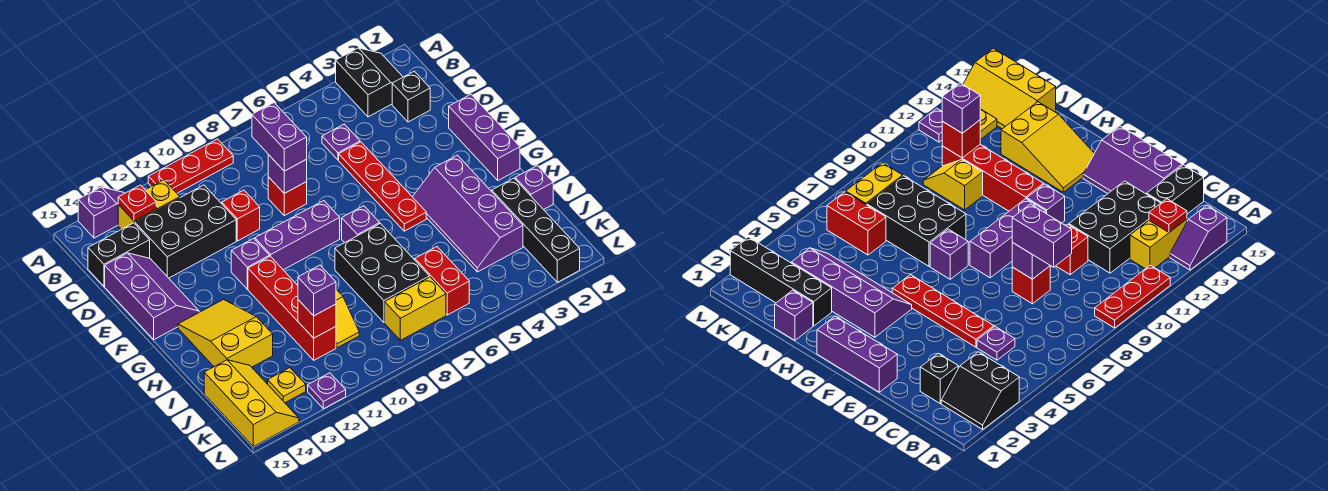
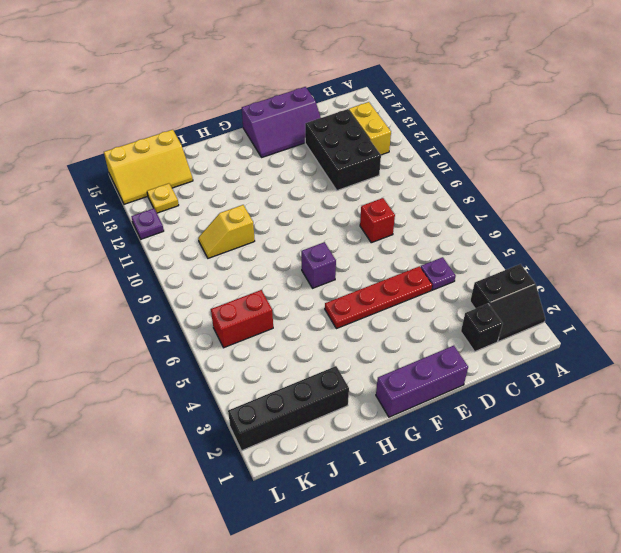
none -> red plate A9:A11 level 1
none -> purple slope A13:A14 level 1 top 14
none -> black brick C14:C15 level 1
none -> red brick D10 level 1

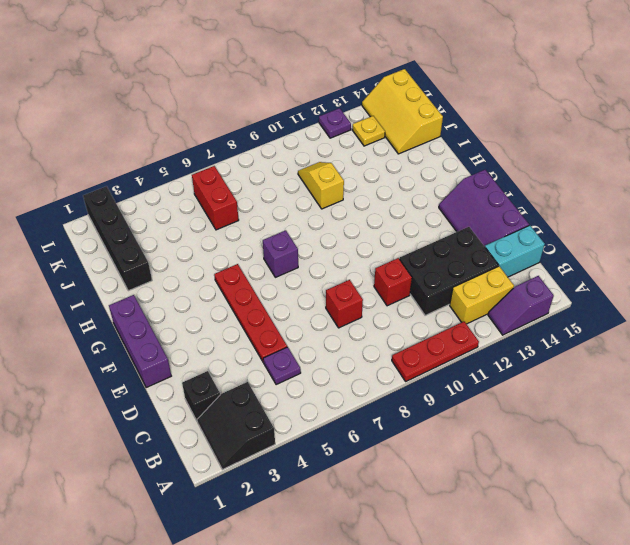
cyan brick C14:C15 level 1 -> black brick C14:C15 level 1
none -> purple brick F8:F10 level 1
none -> purple brick F11 level 1
none -> purple slope G3:J4 level 1 top 3
none -> red brick G11:J11 level 1

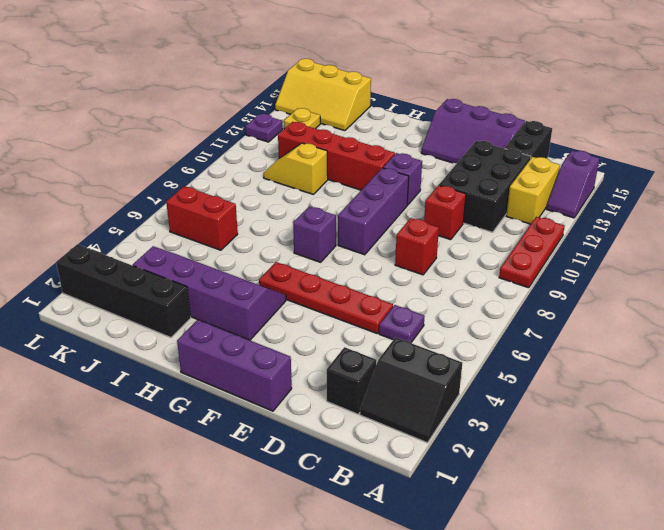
none -> yellow slope G13:I14 level 1 top I
none -> black brick H7:J8 level 1
none -> purple brick I1 level 1
none -> yellow brick K7:K8 level 1

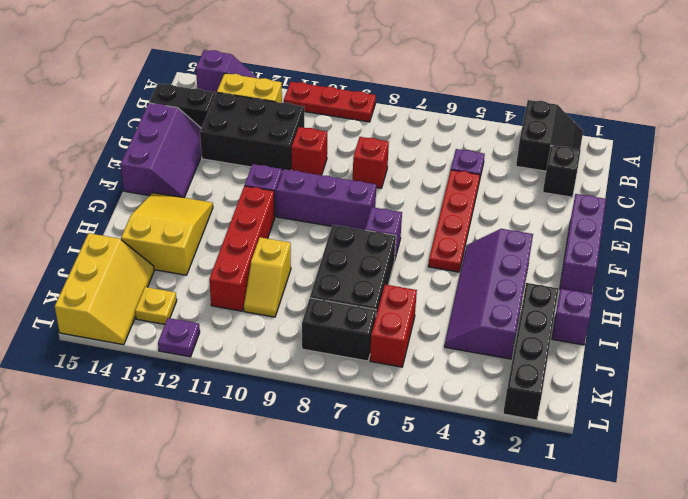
black brick K7:K8 level 1 -> yellow brick K7:K8 level 1
none -> red plate B13 level 2
none -> purple brick D8 level 2
none -> red brick J11 level 2
none -> purple brick C8:D8 level 3

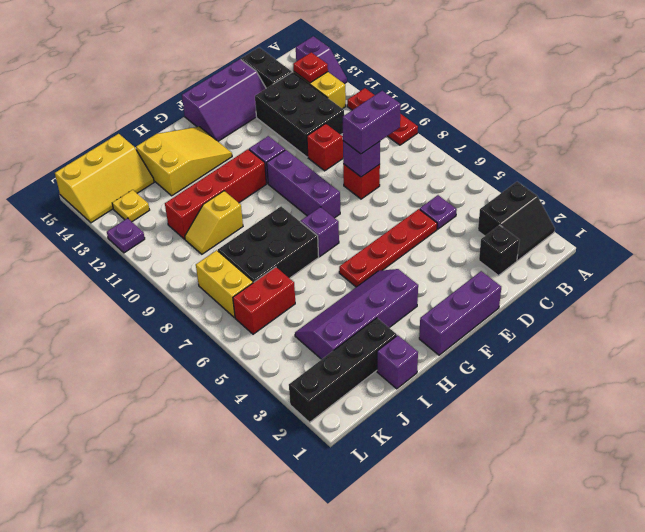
none -> red brick J11 level 2
none -> purple brick J11 level 3

